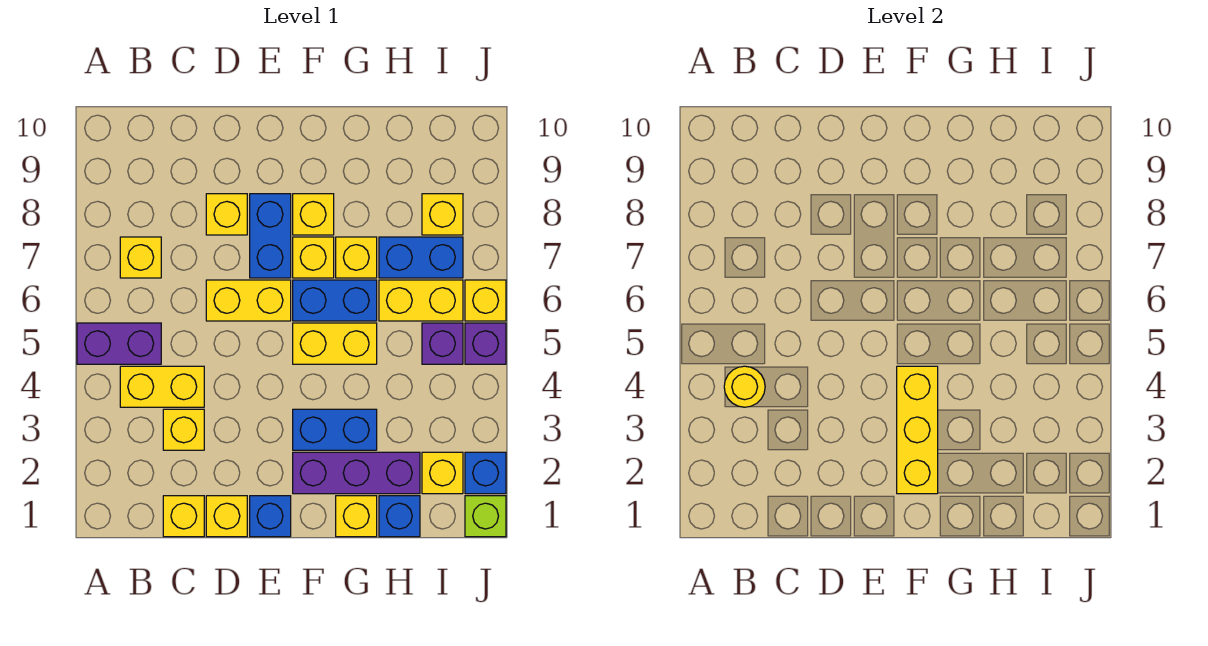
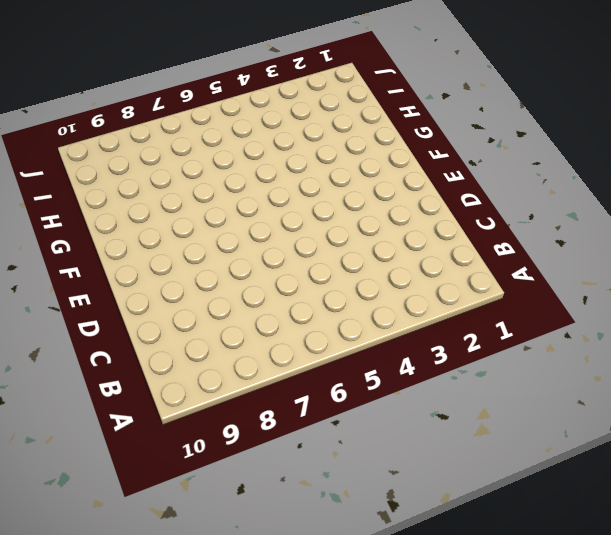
none -> purple brick A5:B5 level 1
none -> yellow brick B4:C4 level 1
none -> yellow brick B7 level 1
none -> yellow brick C1 level 1

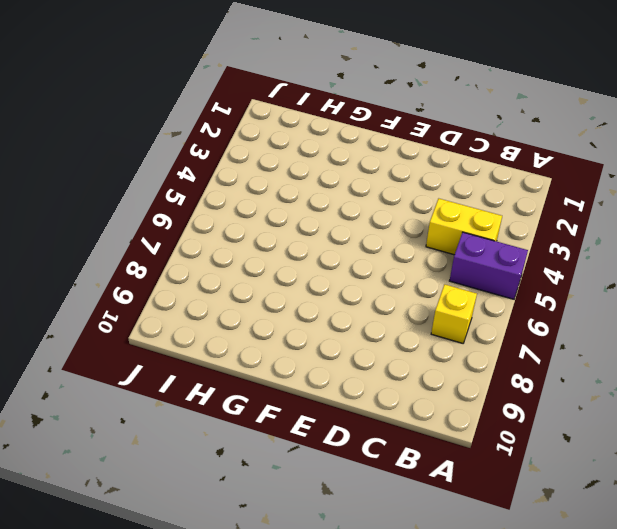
none -> yellow brick C1 level 1
none -> yellow brick C3 level 1
none -> yellow brick D1 level 1
none -> yellow brick D6:E6 level 1

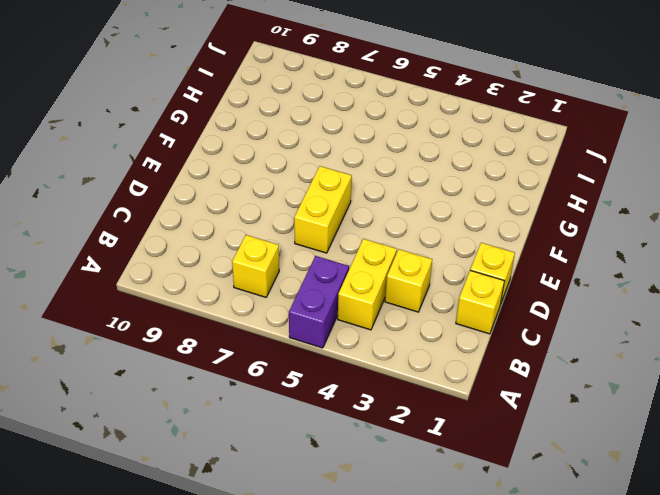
none -> yellow brick D8 level 1
none -> blue brick E1 level 1
none -> blue brick E7:E8 level 1
none -> purple brick F2:H2 level 1

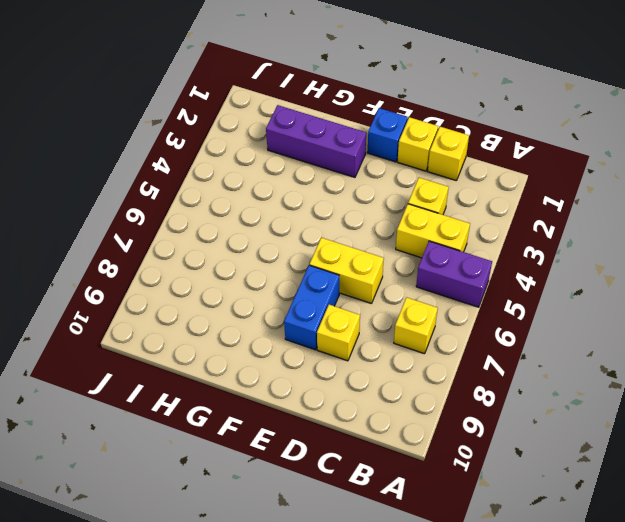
none -> blue brick F3:G3 level 1
none -> yellow brick F5:G5 level 1
none -> blue brick F6:G6 level 1
none -> yellow brick F7 level 1

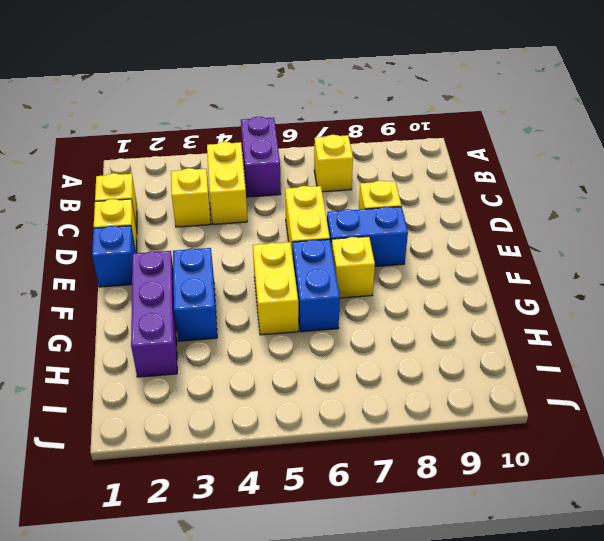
none -> yellow brick F8 level 1
none -> yellow brick G1 level 1
none -> yellow brick G7 level 1
none -> blue brick H1 level 1

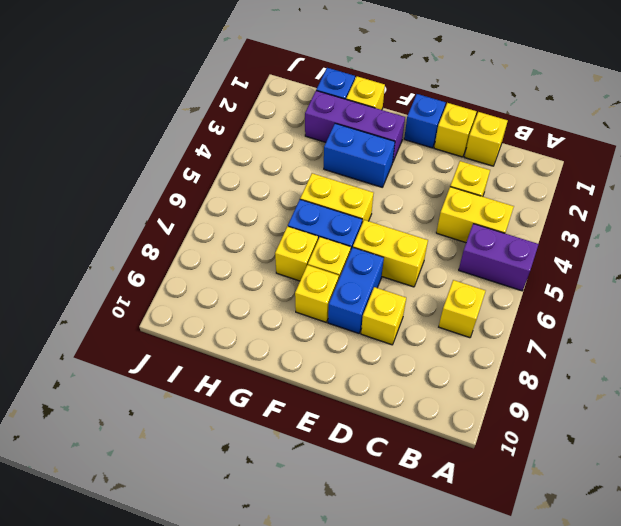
none -> yellow brick H6:I6 level 1
none -> blue brick H7:I7 level 1
none -> yellow brick I2 level 1
none -> purple brick I5 level 1

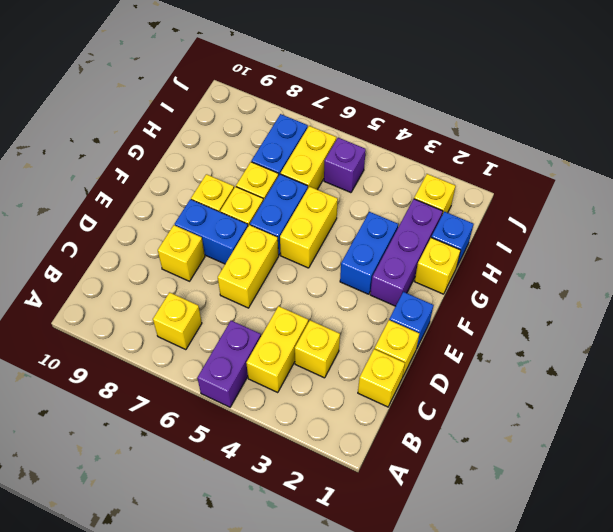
none -> yellow brick I8 level 1
none -> lime brick J1 level 1
none -> blue brick J2 level 1
none -> purple brick J5 level 1

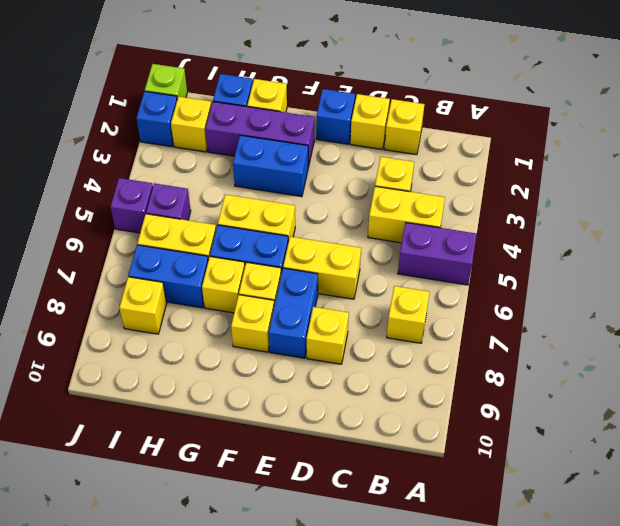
none -> yellow brick J6 level 1
none -> yellow round brick B4 level 2
none -> yellow brick F2:F4 level 2

